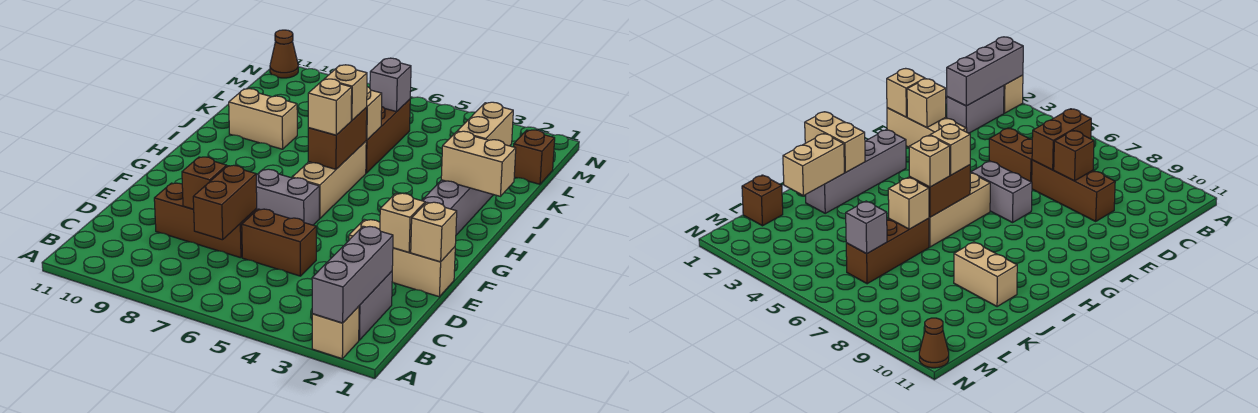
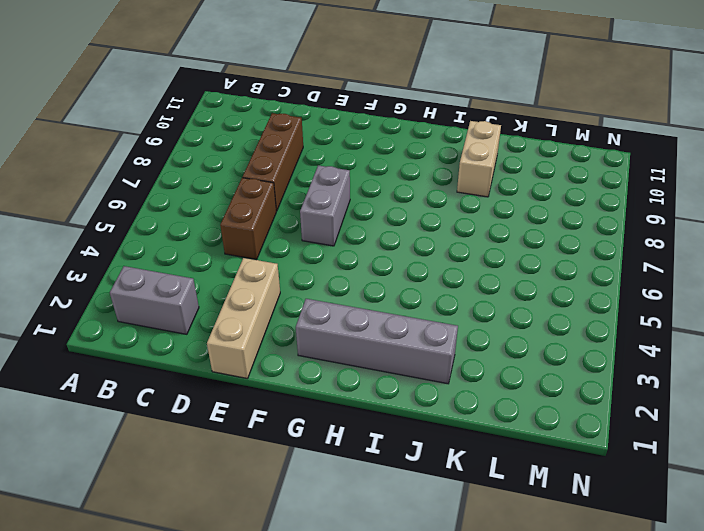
none -> tan brick A2 level 1
none -> tan brick G6:I6 level 1
none -> brown brick J6:L6 level 1

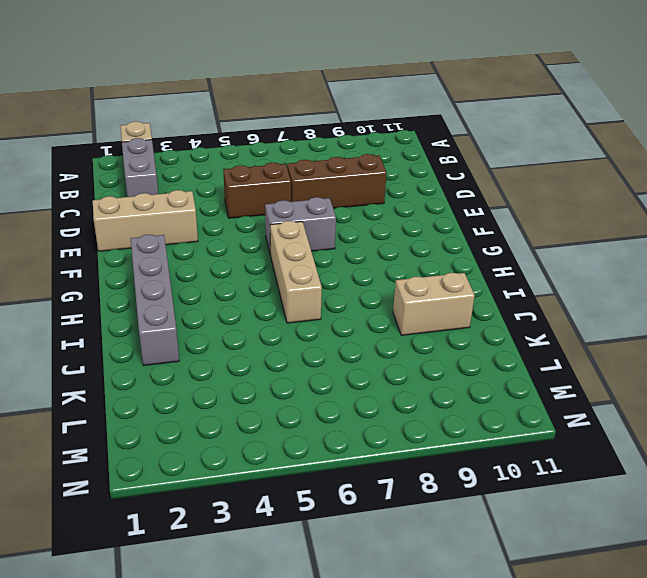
none -> brown brick J6:L6 level 1
none -> brown brick L1 level 1
none -> brown cone N11 level 1

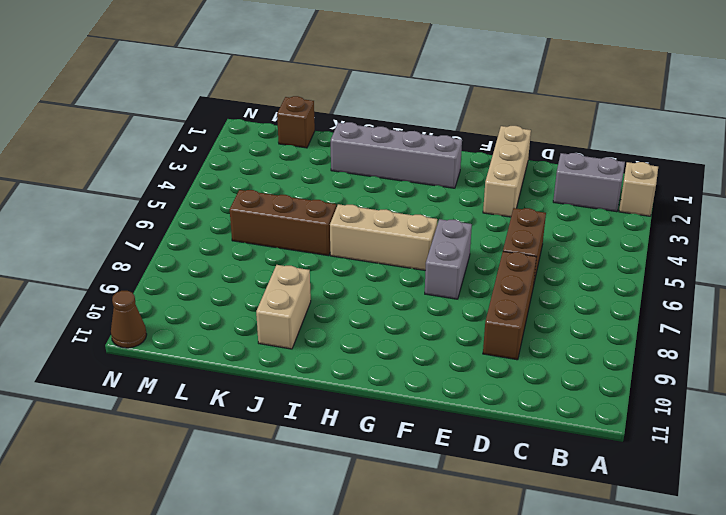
none -> grey brick A2:C2 level 2
none -> brown brick C7:D7 level 2
none -> brown brick D8 level 2

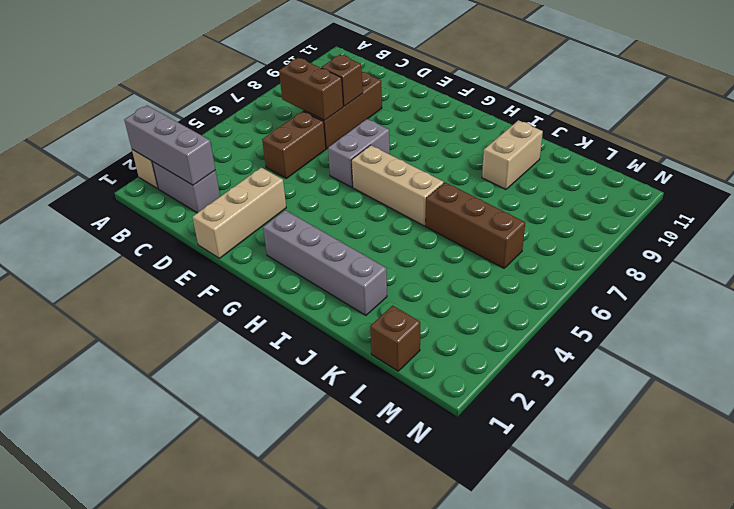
none -> brown cone N11 level 1
none -> tan brick E1 level 2
none -> tan brick E2 level 2

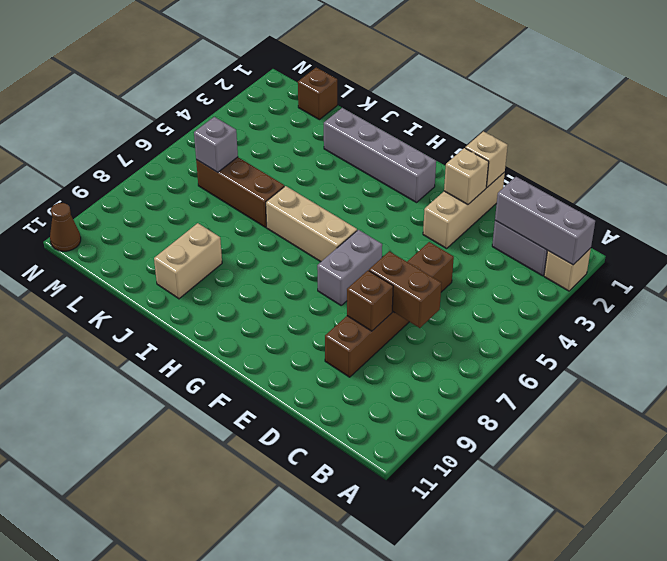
none -> brown brick H6:I6 level 2
none -> tan brick I1:I2 level 2
none -> tan brick J2:K2 level 2

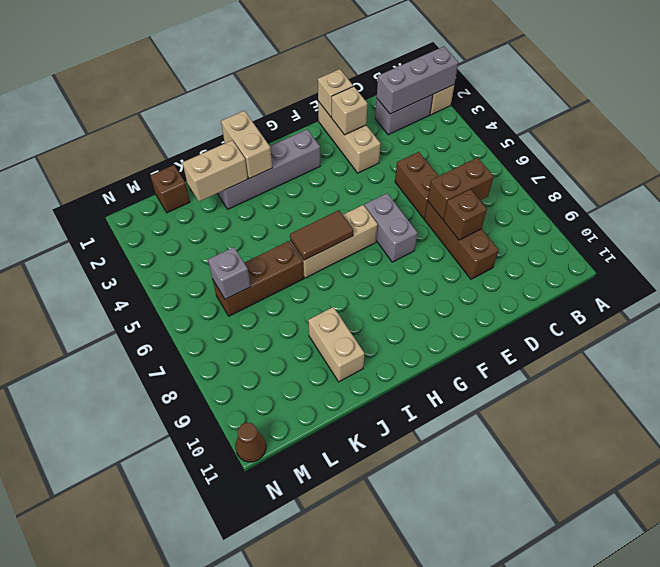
brown tile H6:I6 level 2 -> brown brick H6:I6 level 2
none -> tan brick J6 level 2
none -> tan brick H6 level 3
none -> tan brick I6 level 3

